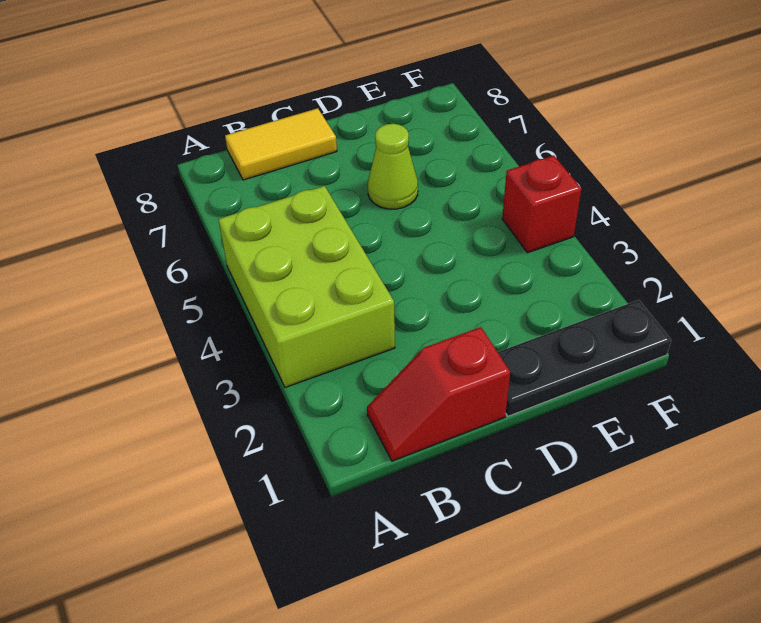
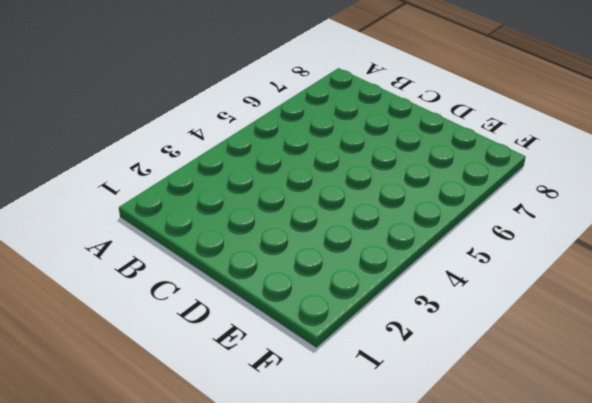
none -> lime brick A3:B5 level 1
none -> red slope B1:C1 level 1 top C

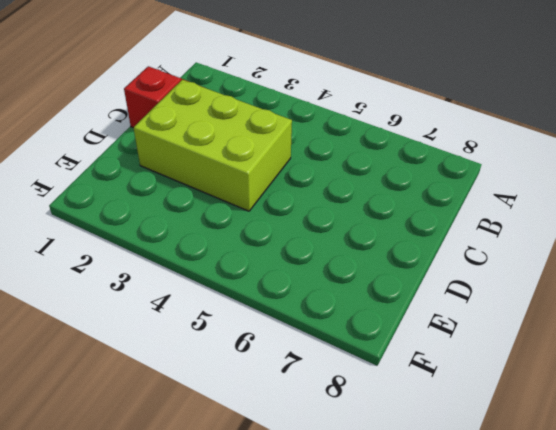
lime brick C2:D4 level 1 -> lime brick A3:B5 level 1
none -> yellow tile B8:C8 level 1
none -> black plate D1:F1 level 1

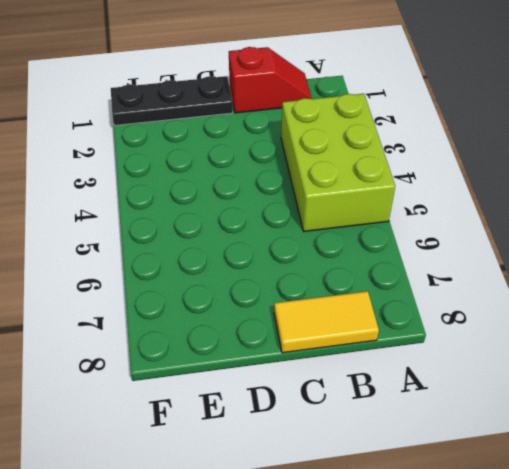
none -> lime cone D6 level 1
none -> red brick F4 level 1

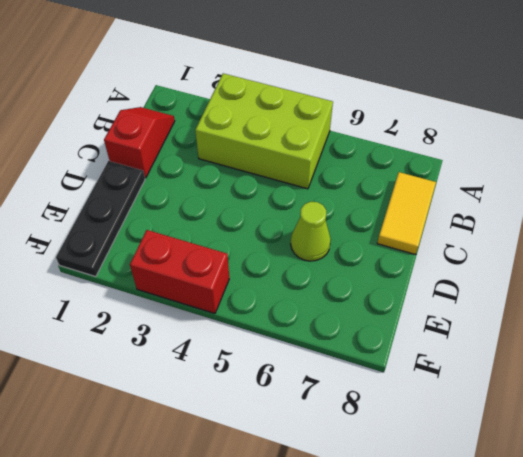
red brick F3:F4 level 1 -> red brick F4 level 1

